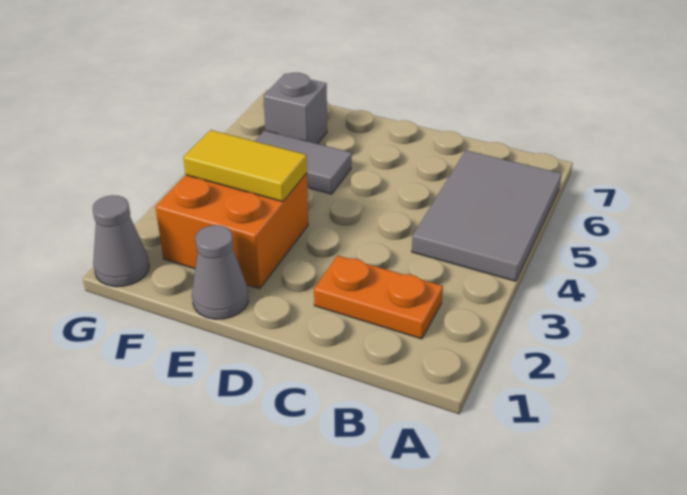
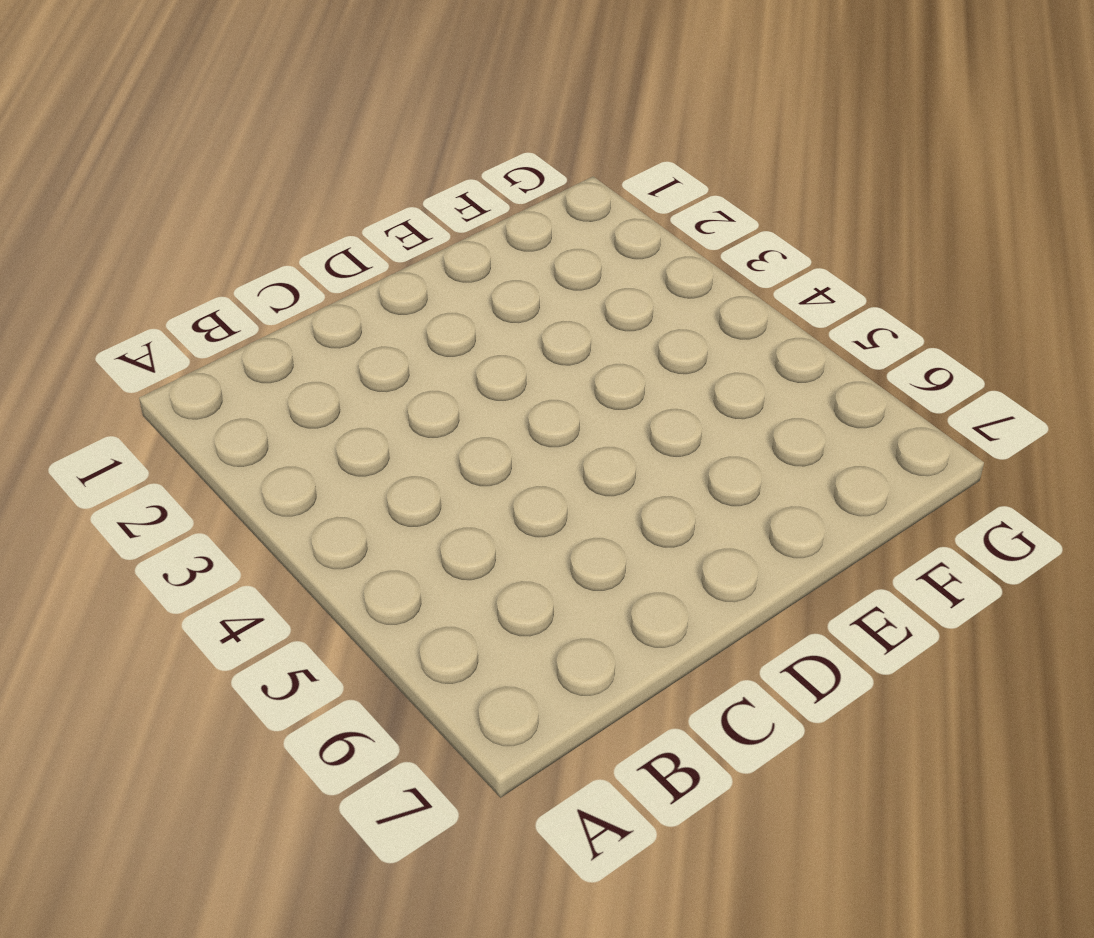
none -> grey tile A4:B6 level 1
none -> orange plate B2:C2 level 1

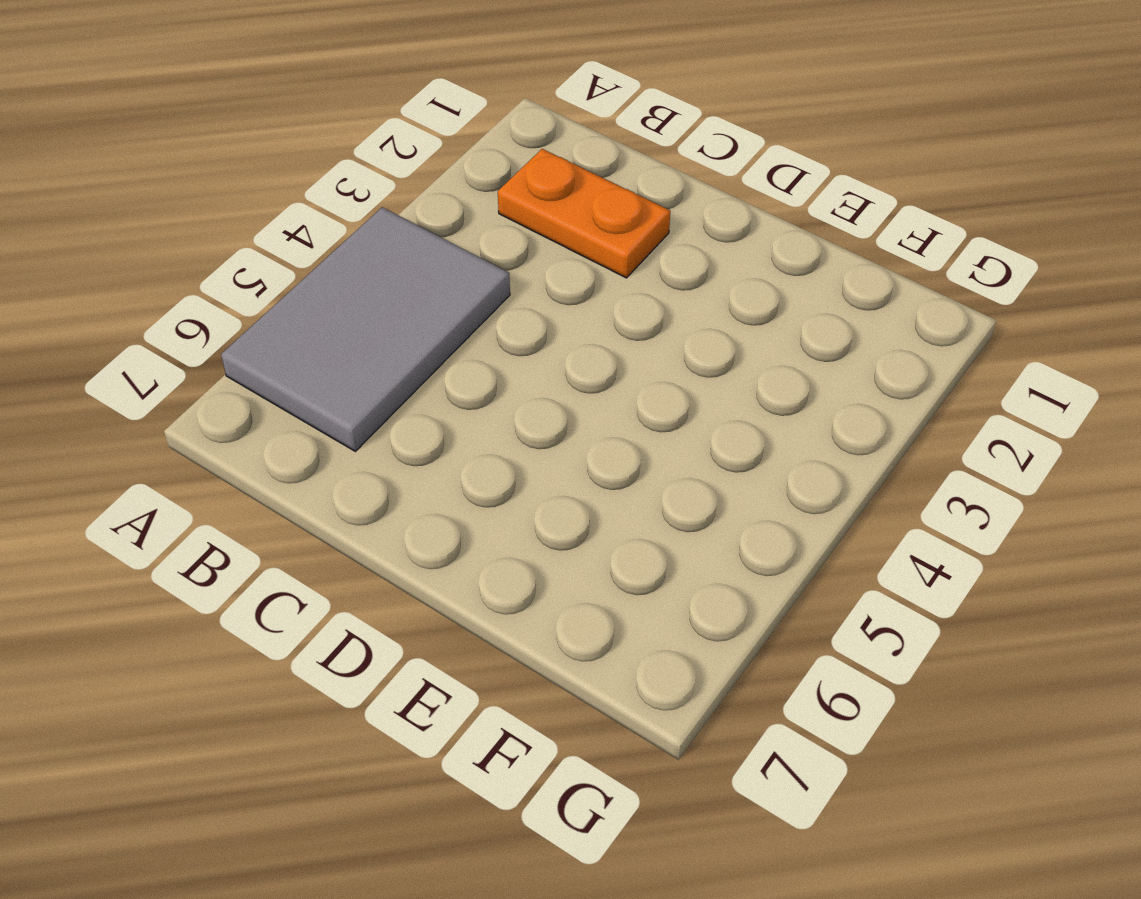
none -> grey cone E1 level 1
none -> orange brick E2:F3 level 1

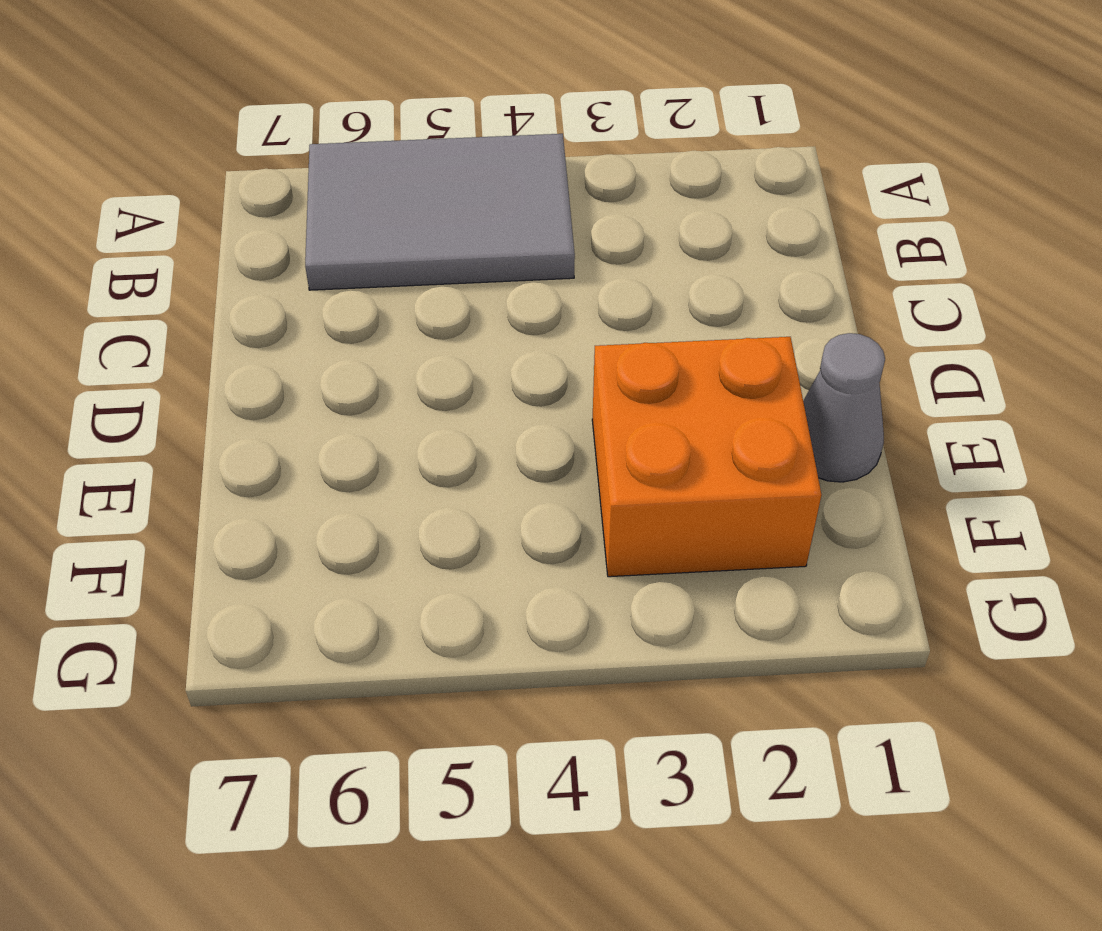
none -> orange plate B2:C2 level 1
none -> grey tile E5:F5 level 1

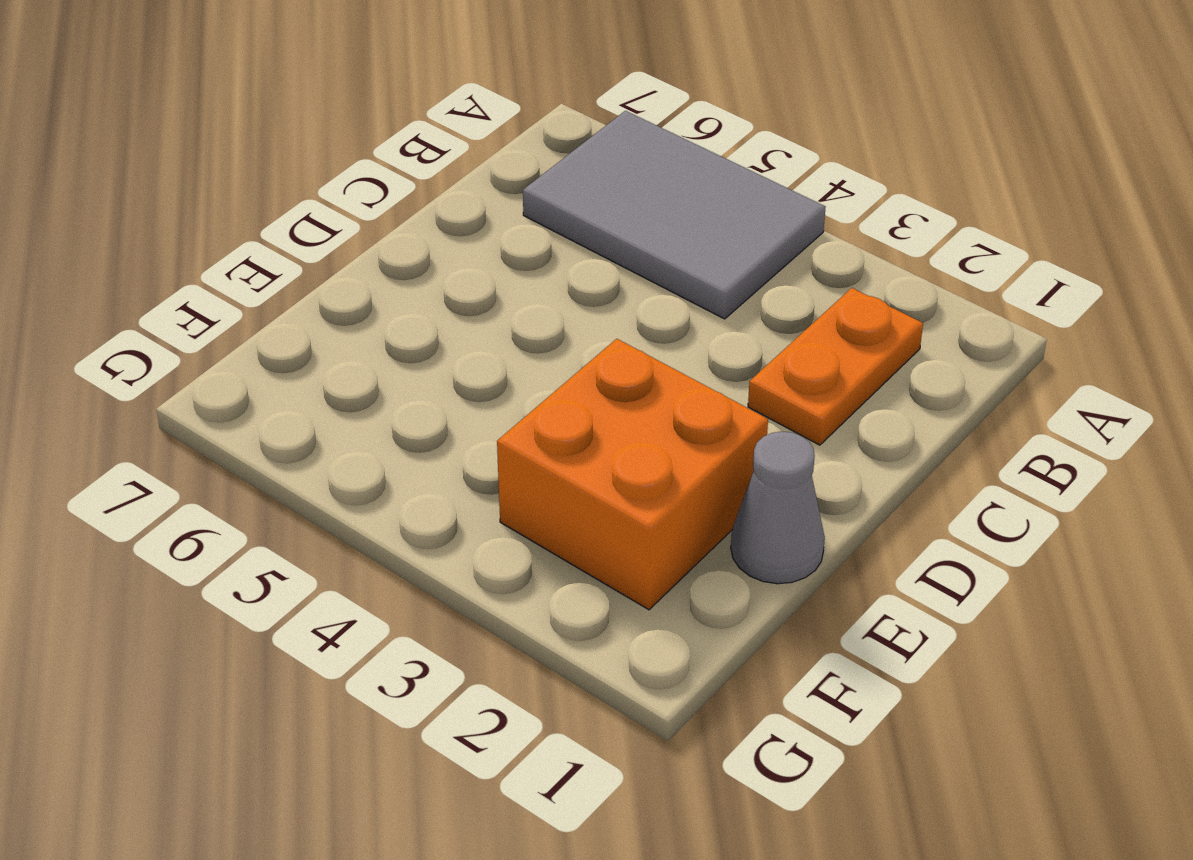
none -> grey tile E5:F5 level 1
none -> grey brick F6 level 1

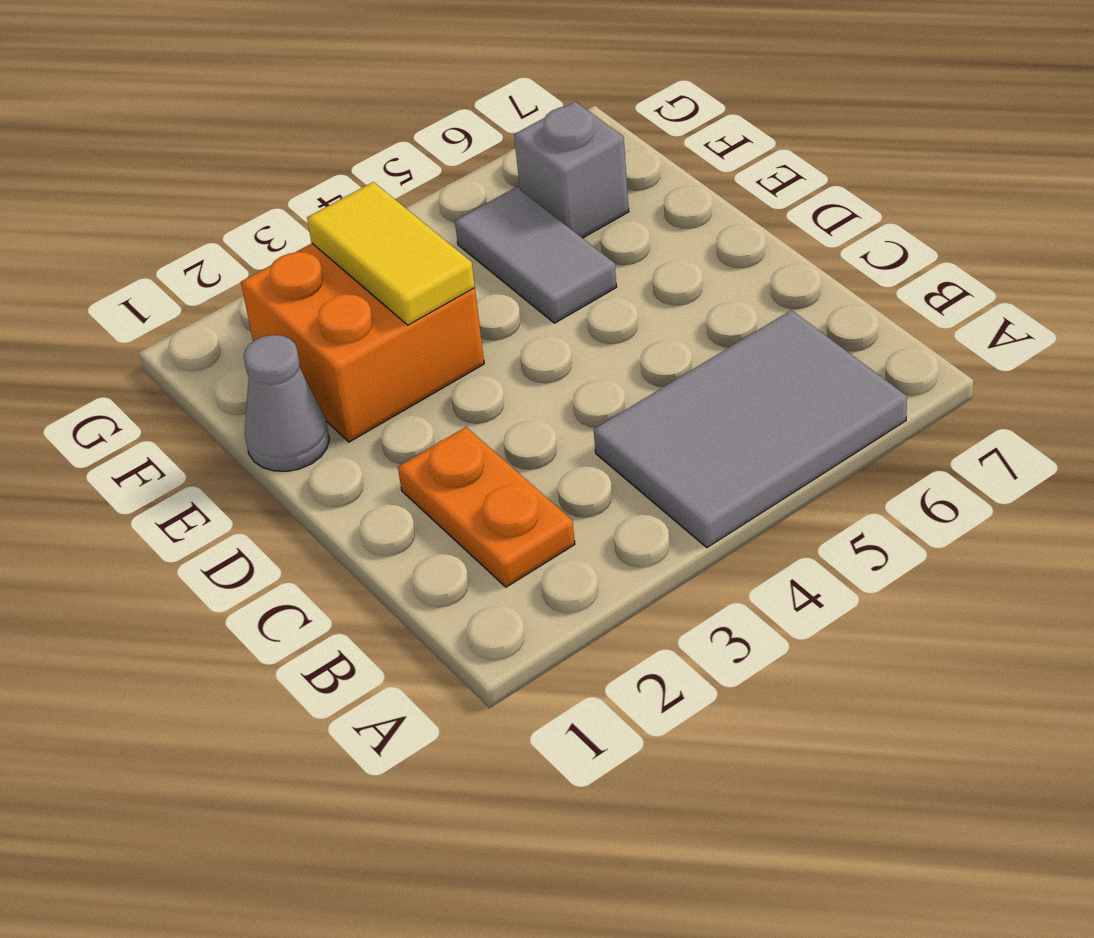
none -> grey cone G1 level 1

